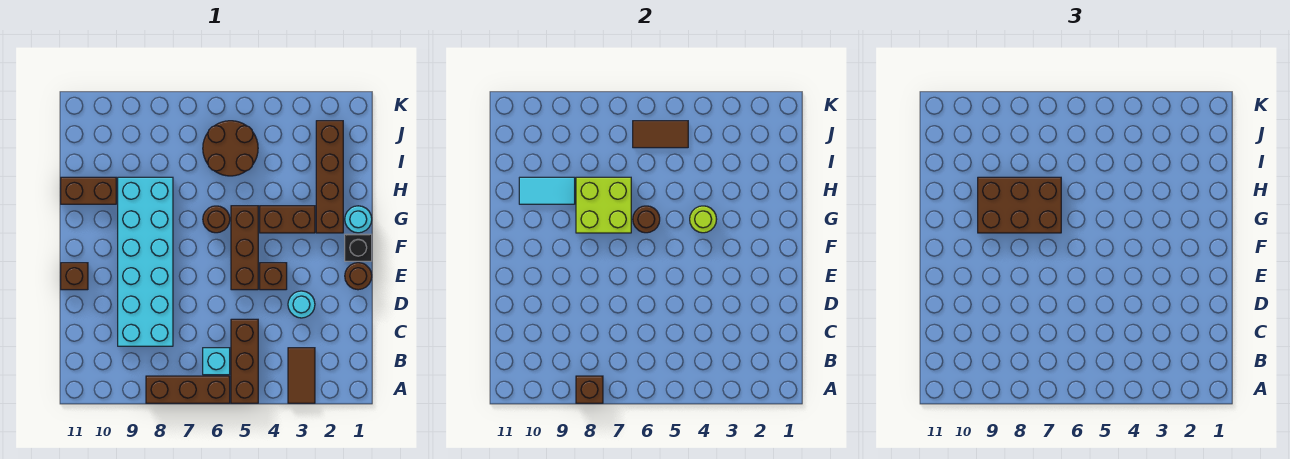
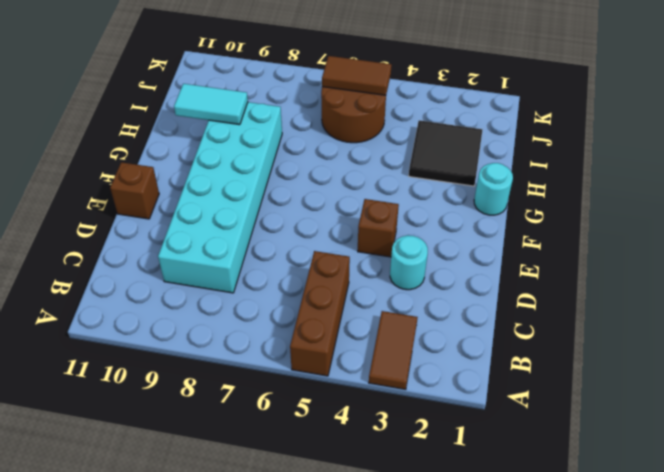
black tile H2:I3 level 1 -> brown brick G2:J2 level 1
none -> brown brick A6:A8 level 1
none -> cyan brick B6 level 1
none -> brown round brick E1 level 1

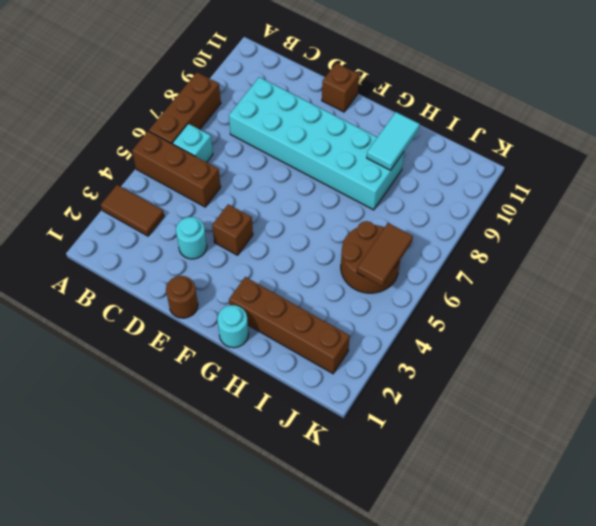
none -> brown brick E5:G5 level 1
none -> black brick F1 level 1
none -> brown brick G3:G4 level 1

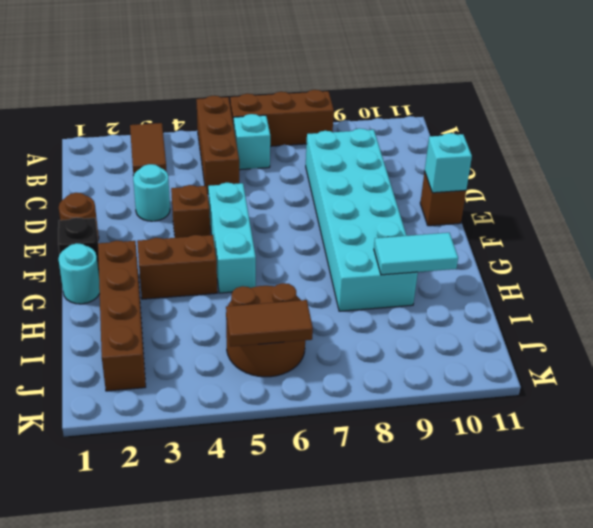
cyan brick E5:G5 level 1 -> brown brick E5:G5 level 1
cyan brick E11 level 2 -> none
none -> brown round brick G6 level 1
none -> brown brick H10:H11 level 1
none -> brown brick A8 level 2

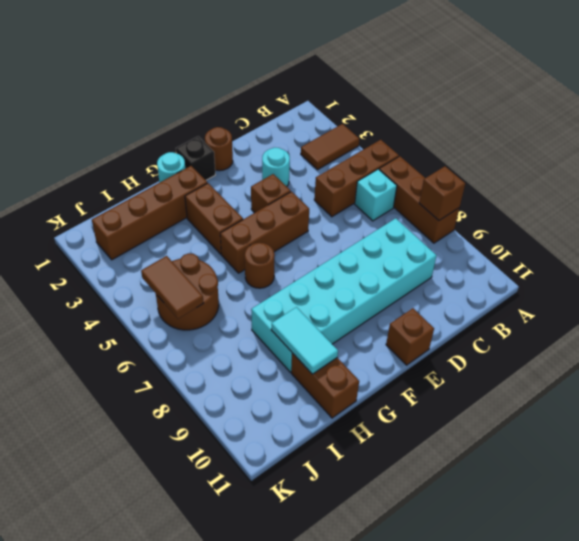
none -> lime round brick G4 level 2
none -> brown round brick G6 level 2
none -> lime brick G7:H8 level 2

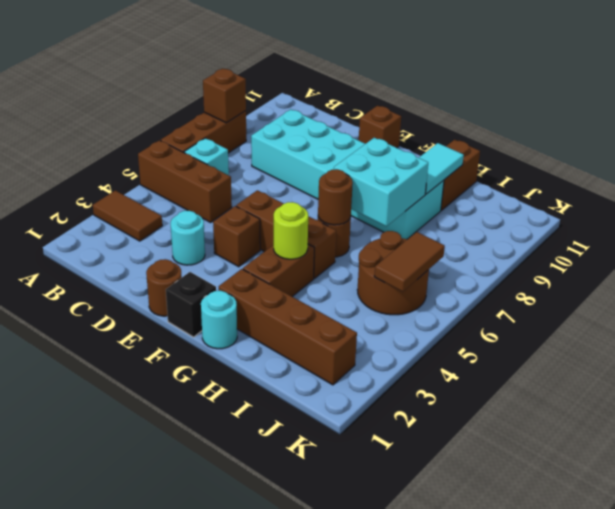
cyan brick G7:H8 level 2 -> lime brick G7:H8 level 2
none -> brown brick G7:H9 level 3

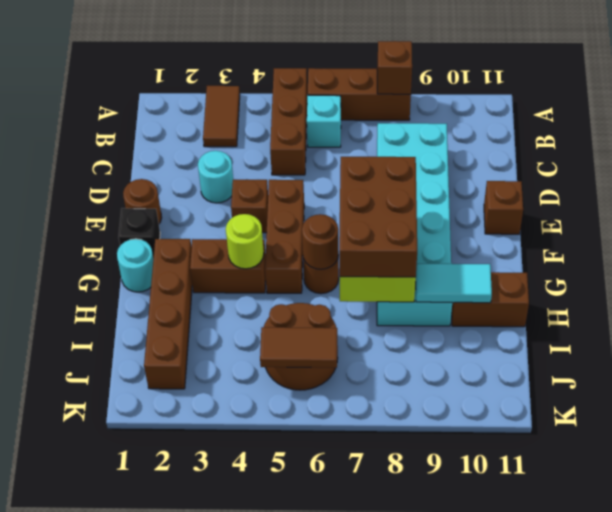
brown brick F7:H8 level 3 -> brown brick G7:H9 level 3

